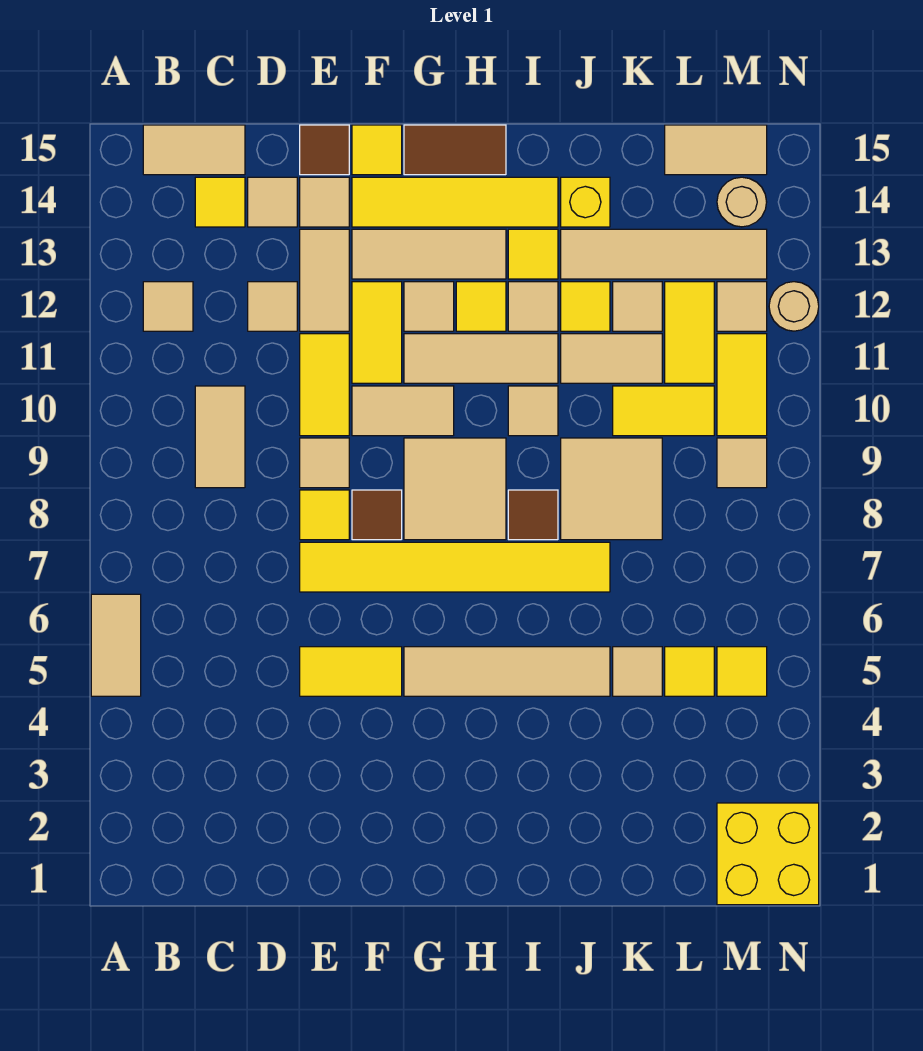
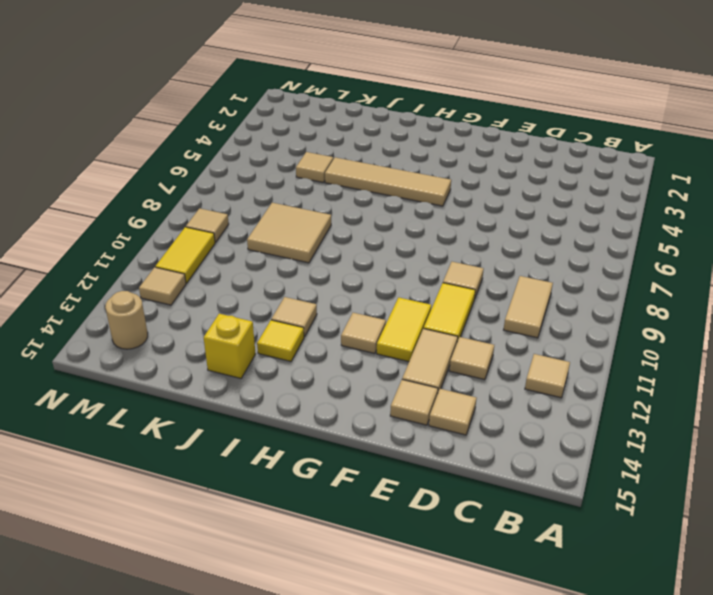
none -> tan tile A5:A6 level 1
none -> tan tile B15:C15 level 1
none -> yellow tile C14 level 1
none -> yellow tile E5:F5 level 1

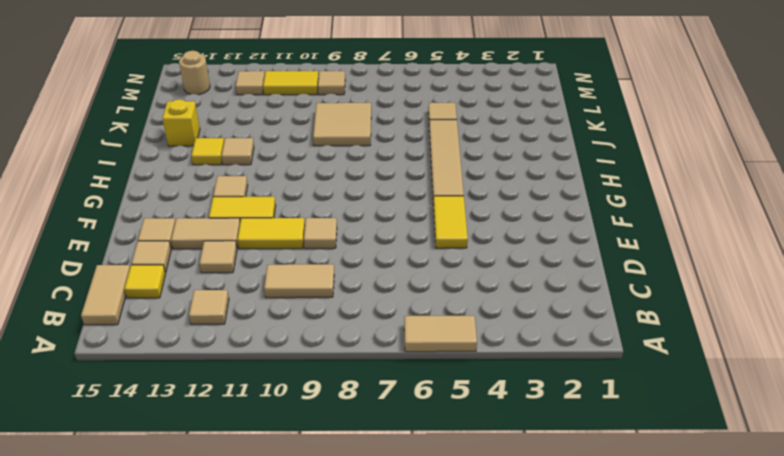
none -> yellow tile E7:J7 level 1
none -> yellow tile E8 level 1
none -> brown tile E15 level 1
none -> brown tile F8 level 1

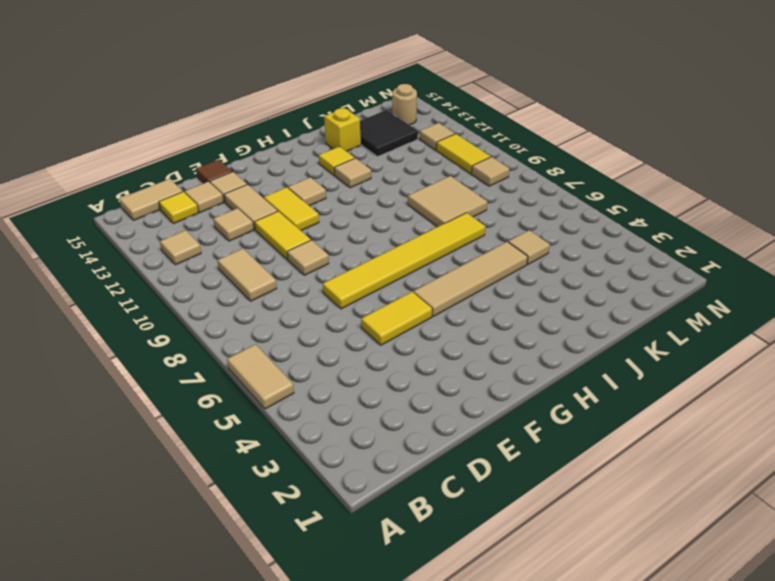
black tile K13:L14 level 1 -> tan tile J13:M13 level 1
none -> yellow tile E8 level 1
none -> brown tile F8 level 1
none -> tan tile F10:G10 level 1
none -> tan tile F13:H13 level 1

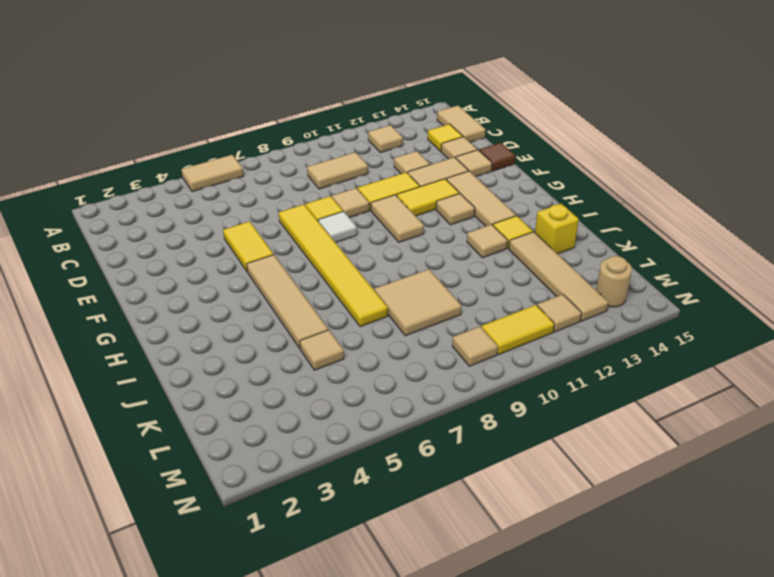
white tile F8 level 1 -> brown tile F8 level 1
none -> yellow tile F14:I14 level 1
none -> yellow tile F15 level 1
none -> tan tile G8:H9 level 1
none -> tan tile G11:I11 level 1

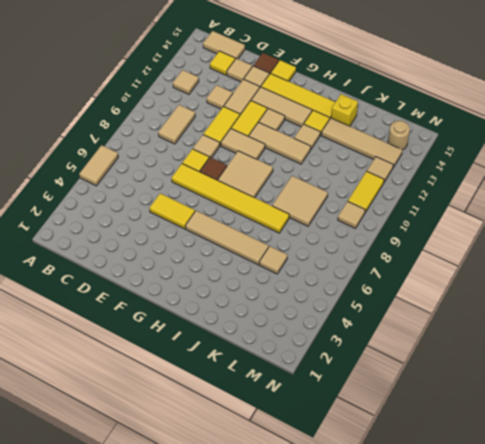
none -> brown tile G15:H15 level 1
none -> yellow tile H12 level 1
none -> brown tile I8 level 1
none -> tan tile I10 level 1

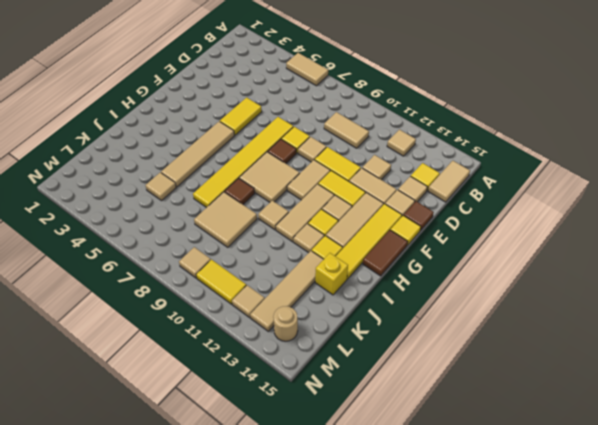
none -> tan tile J11:K11 level 1
none -> yellow tile J12 level 1
none -> yellow tile K10:L10 level 1
none -> tan tile K12 level 1

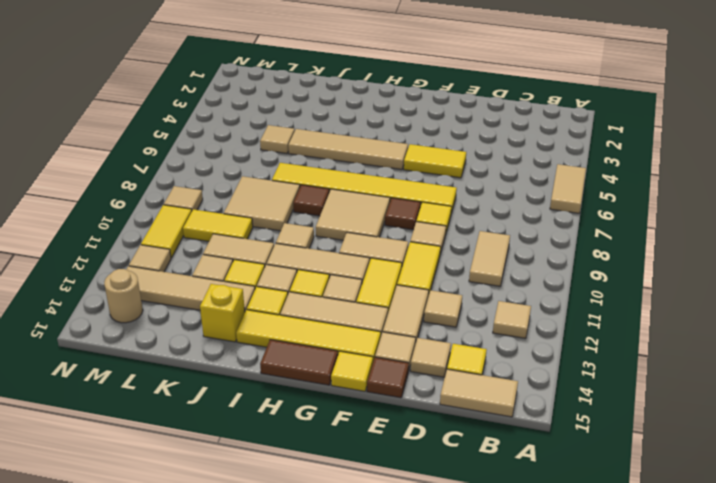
none -> yellow tile L5 level 1
none -> yellow tile L11:L12 level 1
none -> tan tile L15:M15 level 1
none -> yellow brick M1:N2 level 1

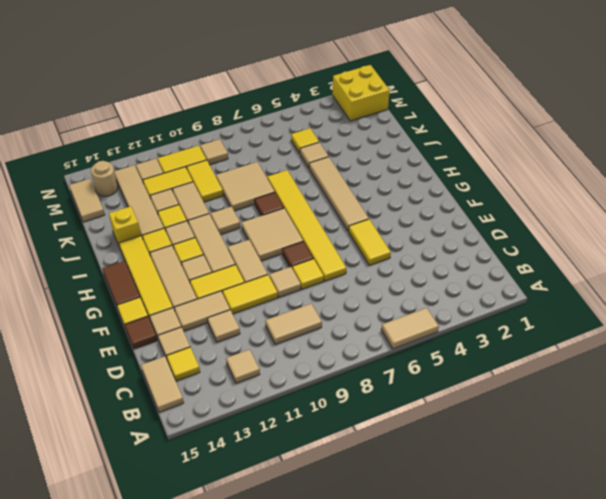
none -> yellow tile M5 level 1
none -> tan round brick N12 level 1

